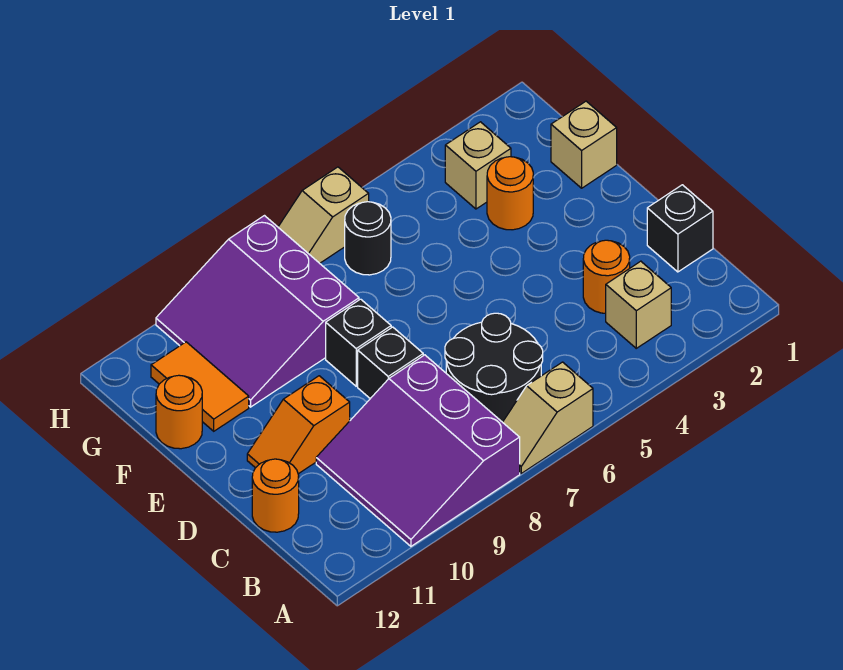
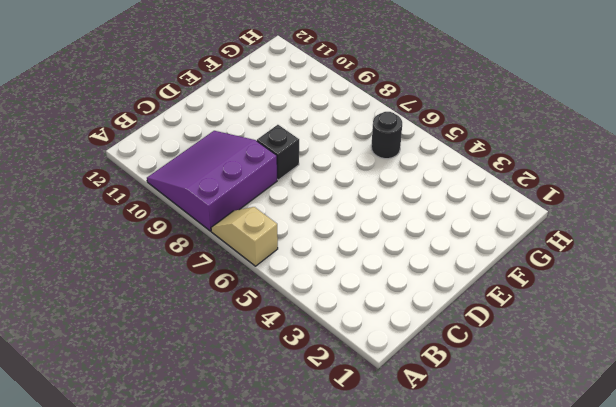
none -> tan brick B3 level 1
none -> black round brick B6:C7 level 1
none -> black brick C1 level 1

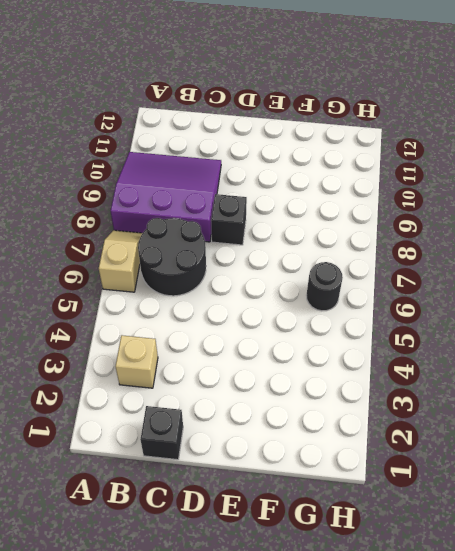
none -> orange round brick C3 level 1
none -> orange round brick C12 level 1
none -> orange slope D10:D11 level 1 top 10

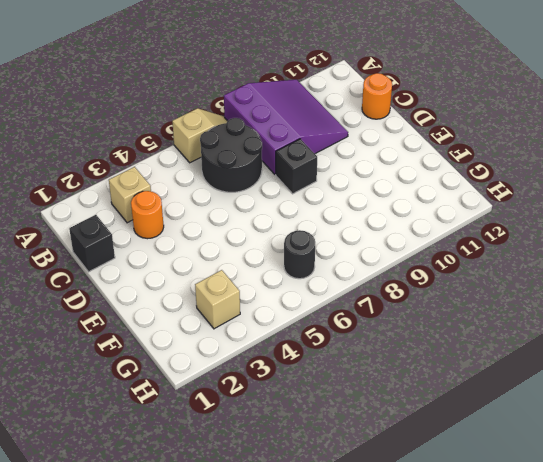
none -> orange slope D10:D11 level 1 top 10
none -> black brick E8 level 1
none -> tan brick F1 level 1

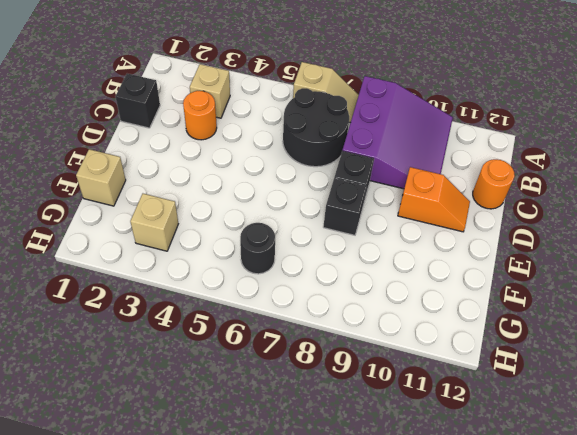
none -> orange round brick F3 level 1
none -> purple slope F8:H10 level 1 top 8
none -> orange tile F11:G11 level 1

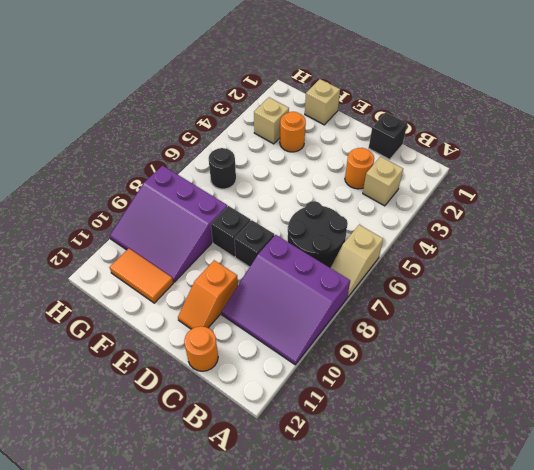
none -> orange round brick F12 level 1
none -> tan slope H6:H7 level 1 top 6

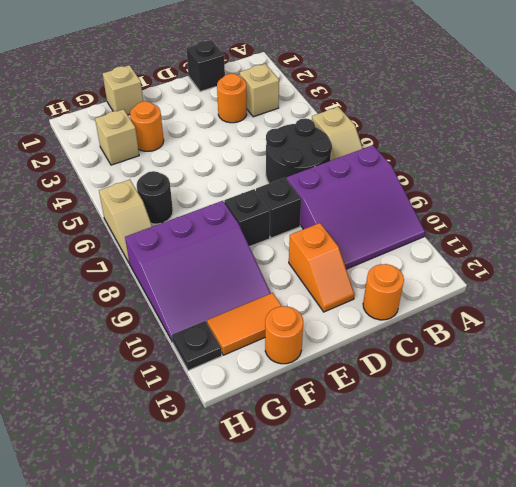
black plate H11 level 1 -> none

